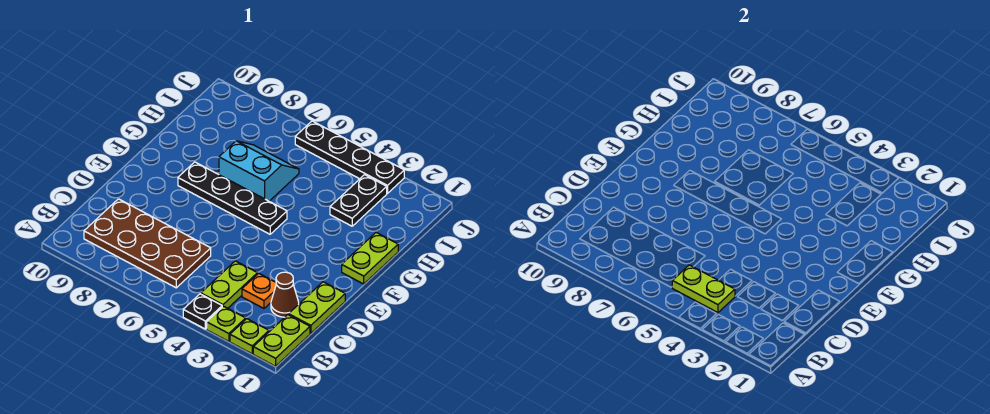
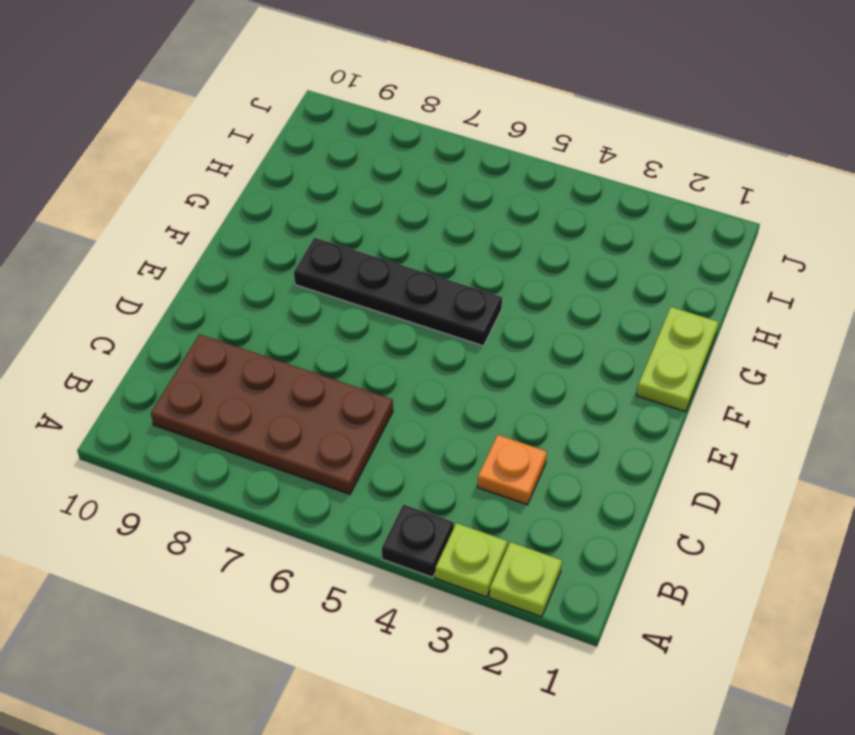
none -> lime plate A1:B1 level 1
none -> lime plate B4:C4 level 1
none -> lime plate C1:D1 level 1

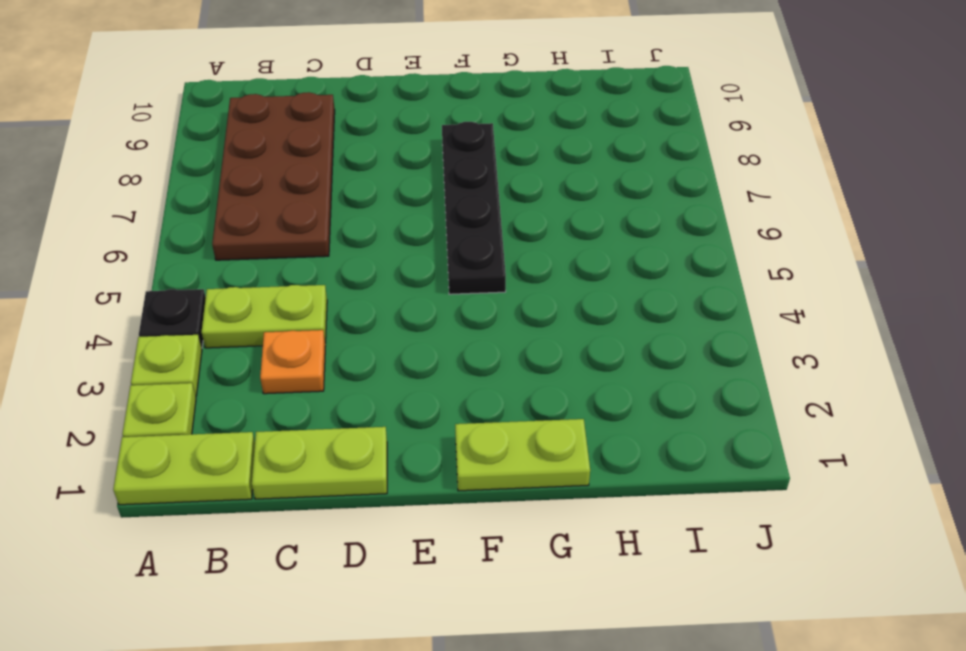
none -> brown cone C2 level 1
none -> cyan slope G6:H7 level 1 top G
none -> black plate H3:I3 level 1

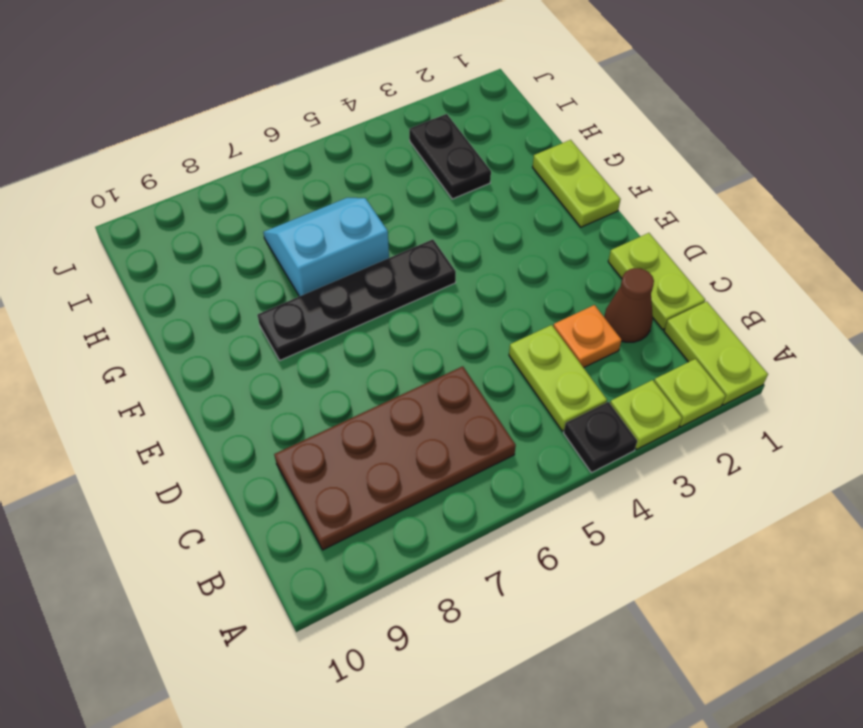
none -> black plate J3:J6 level 1
none -> lime plate B4:B5 level 2

